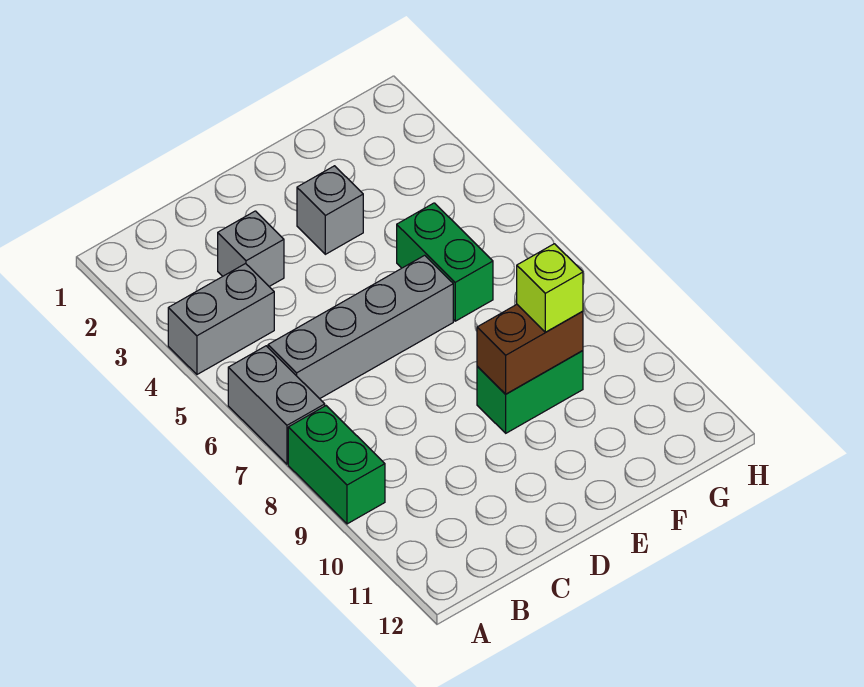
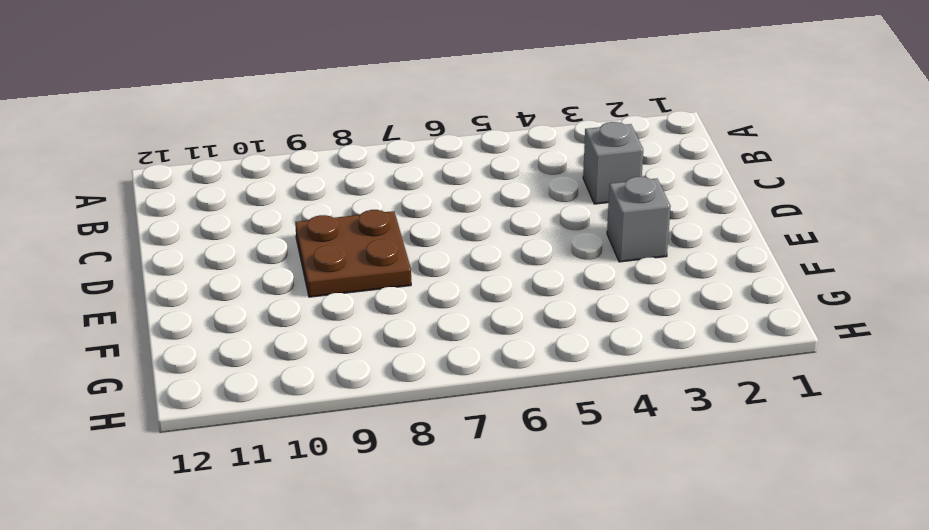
brown plate D8:E9 level 1 -> green brick E9:F9 level 1
none -> grey brick A4:B4 level 1
none -> grey brick A6:A7 level 1

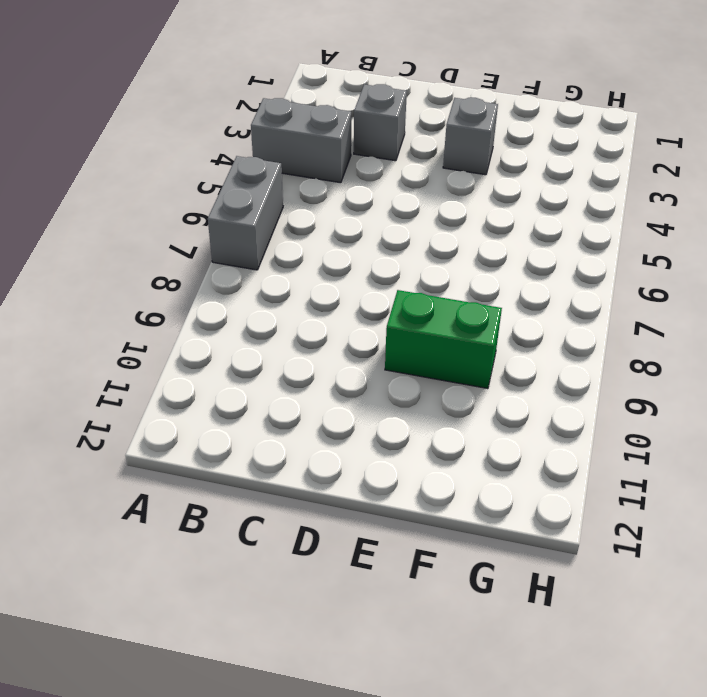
none -> green brick A8:A9 level 1
none -> grey brick B6:E6 level 1

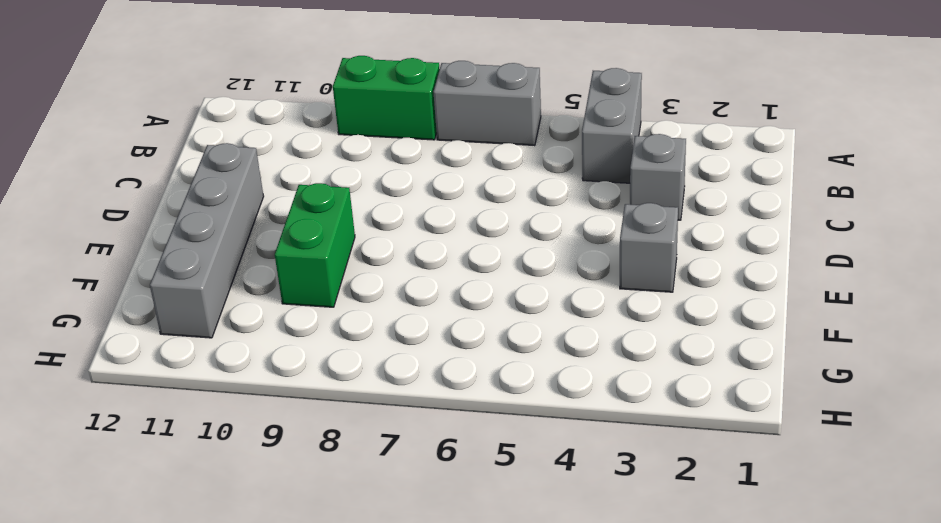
grey brick D11:G11 level 1 -> grey brick B6:E6 level 1
none -> green brick F5:F6 level 1
none -> brown brick E9:F9 level 2

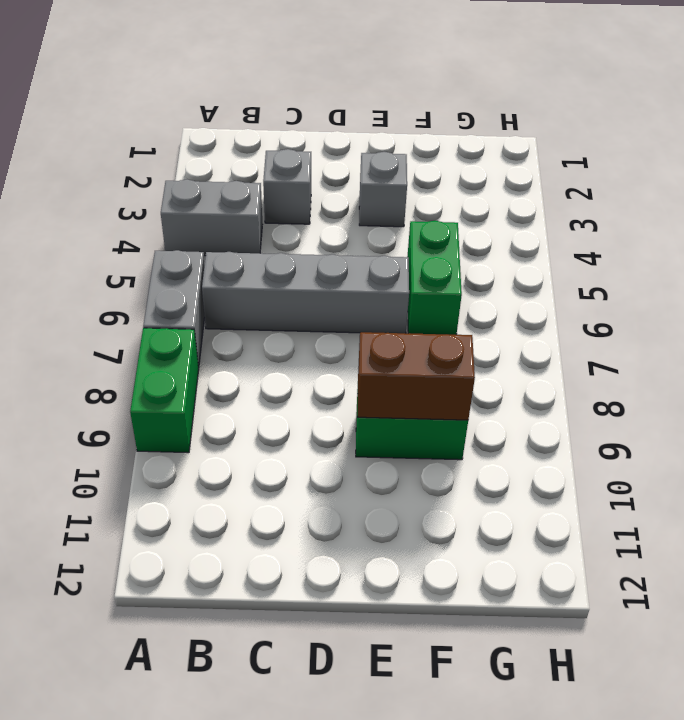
none -> lime brick F9 level 3

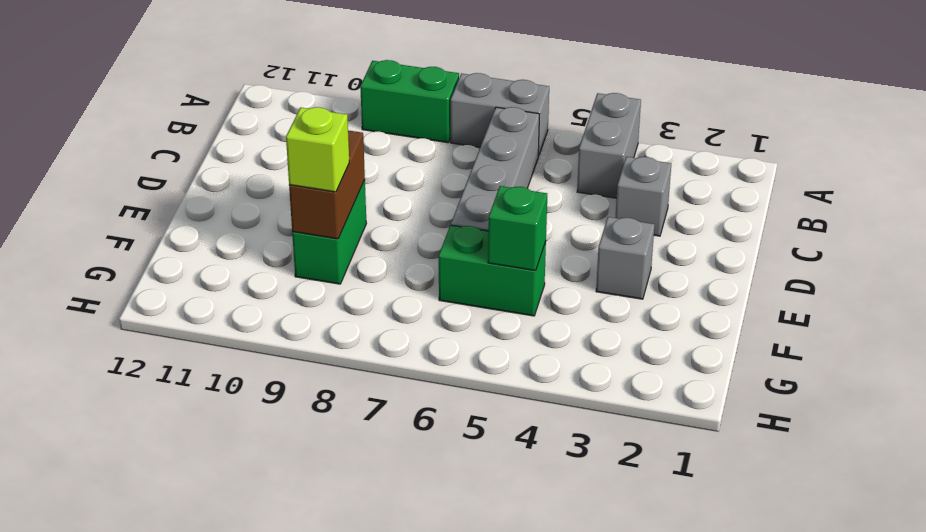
green brick F5 level 2 -> none

